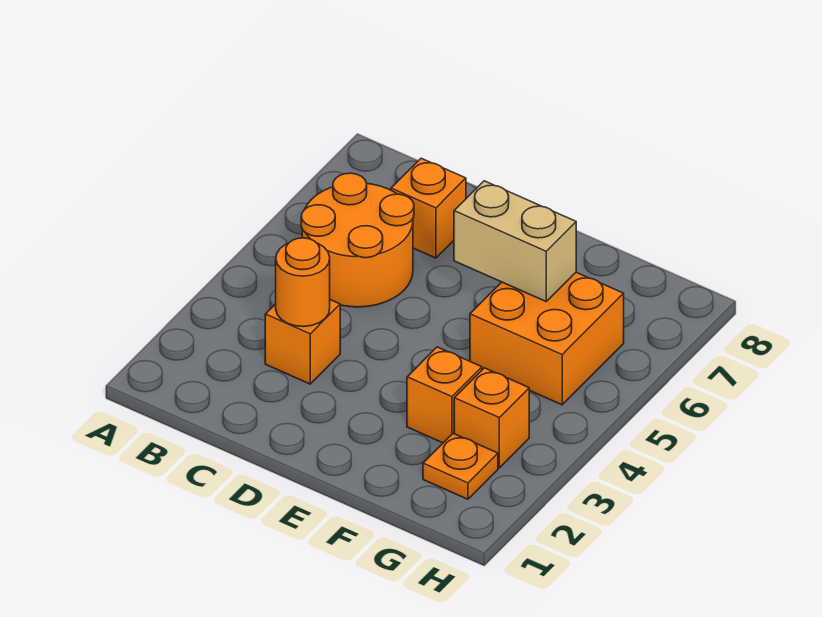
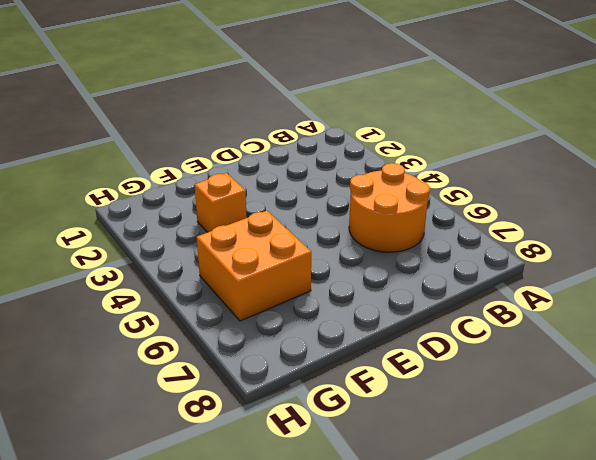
none -> orange brick C3 level 1
none -> orange brick C7 level 1

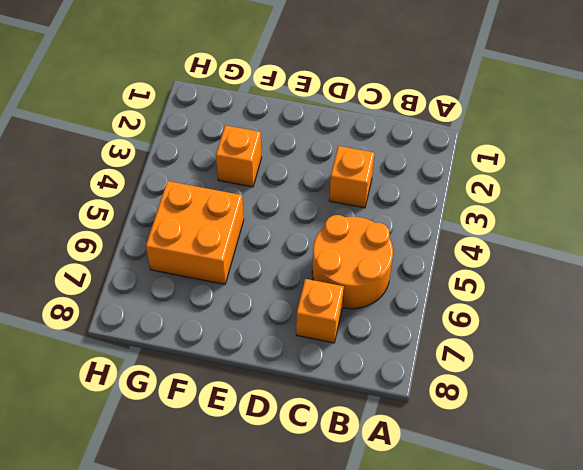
none -> orange plate G2 level 1
none -> orange brick G3 level 1

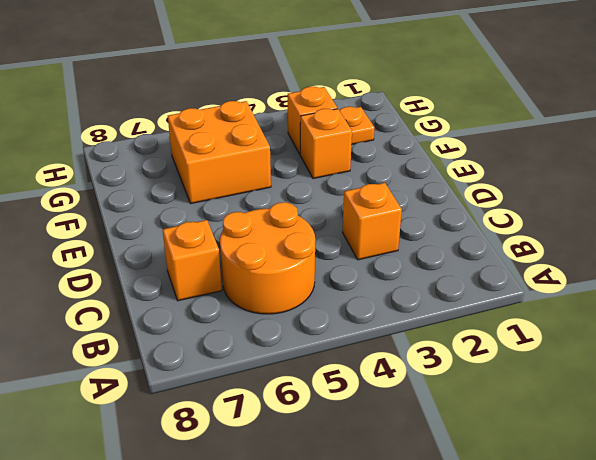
none -> orange round brick C3 level 2
none -> tan brick E6:F6 level 2

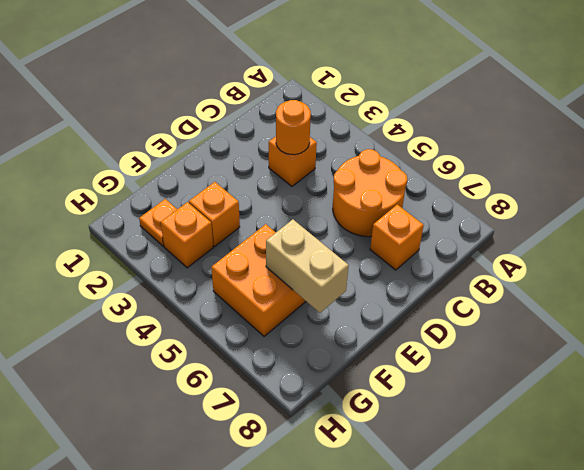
tan brick F6:F7 level 2 -> tan brick E6:F6 level 2

